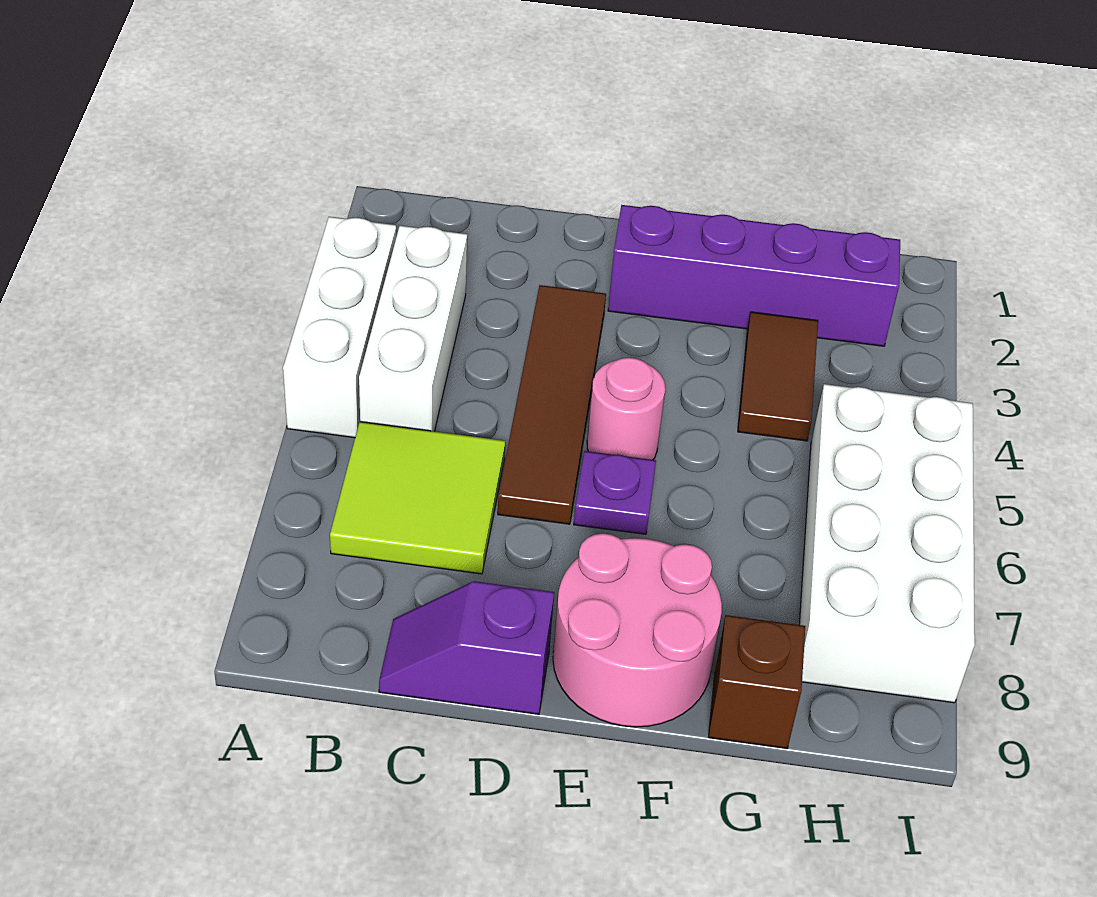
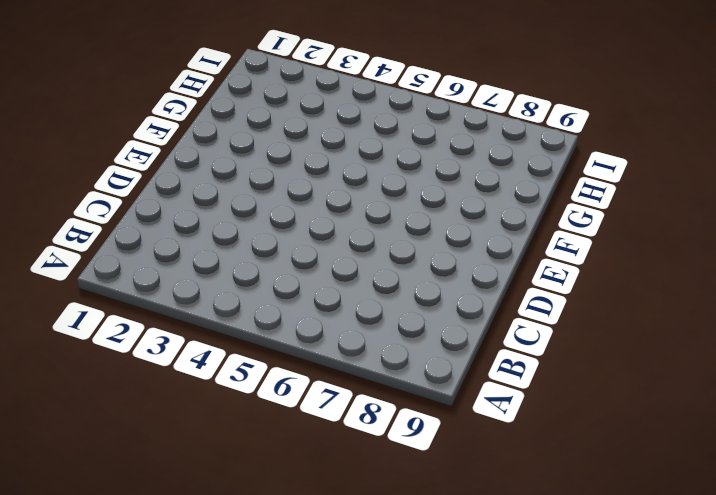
none -> white brick A3:A5 level 1
none -> white brick B3:B5 level 1
none -> lime tile B6:C7 level 1

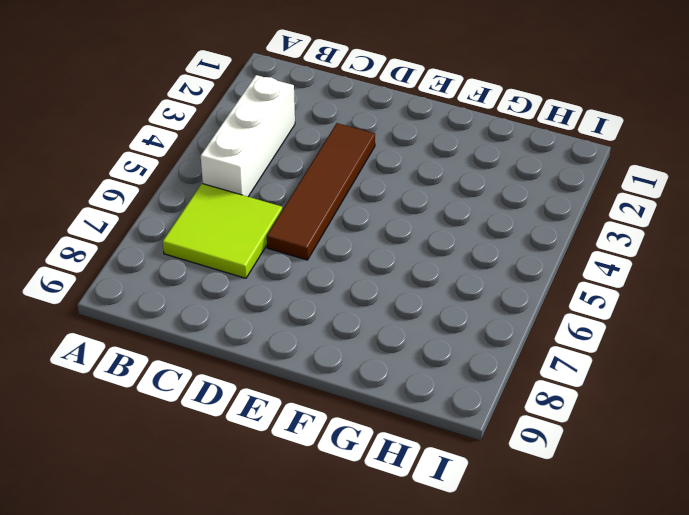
none -> white brick A3:A5 level 1
none -> purple slope C9:D9 level 1 top D
none -> purple brick E2:H2 level 1

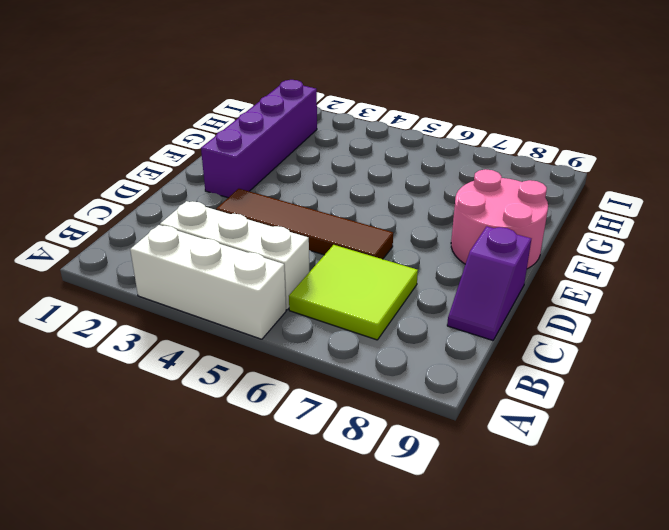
none -> pink round brick E5 level 1
none -> purple plate E6 level 1
none -> brown tile G3:G4 level 1

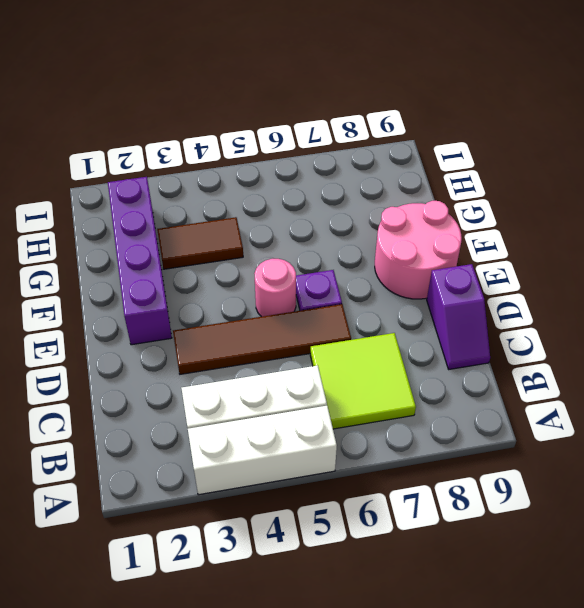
none -> brown brick G9 level 1
none -> white brick H5:I8 level 1

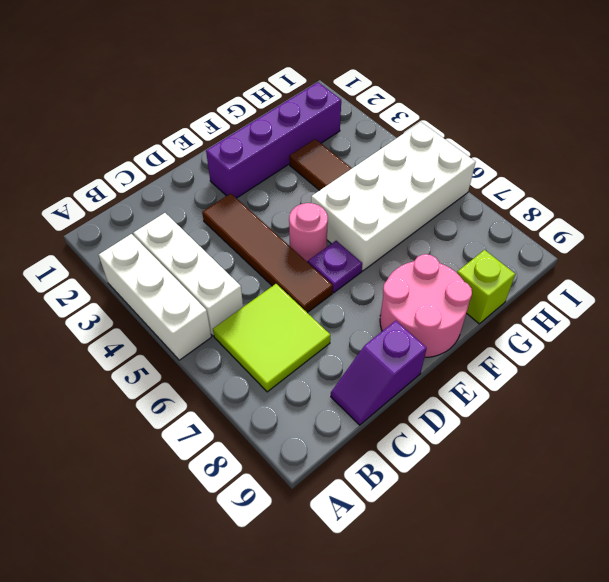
white brick F5:I6 level 1 -> white brick H5:I8 level 1
lime brick G9 level 1 -> brown brick G9 level 1

